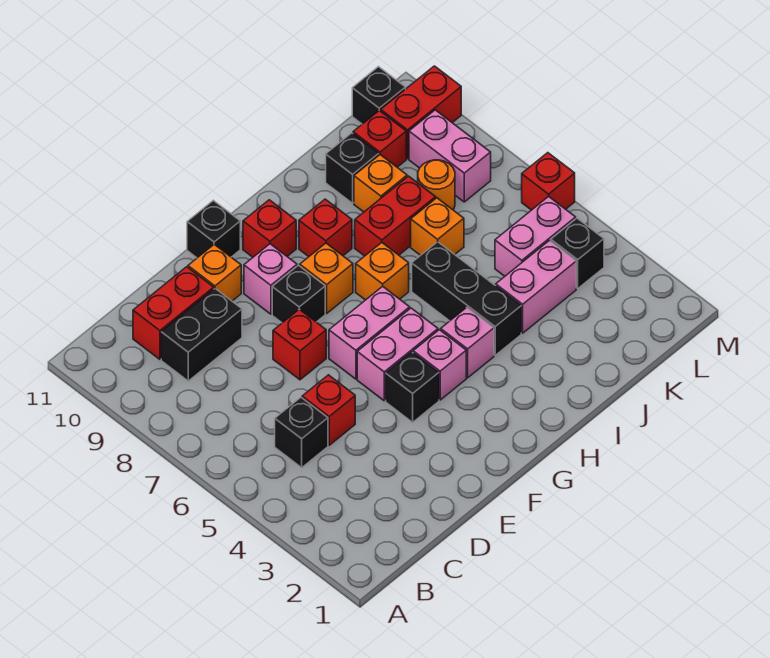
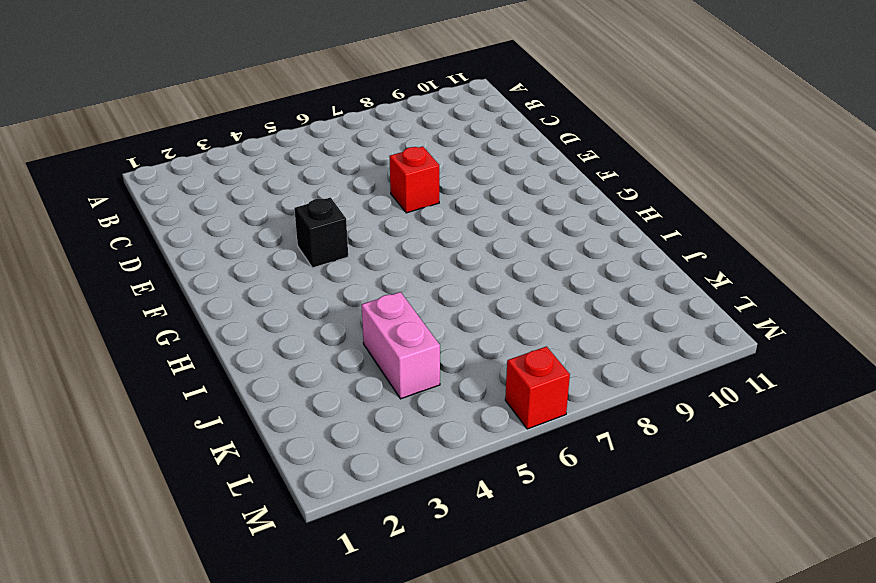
none -> black brick C5 level 1
none -> black brick C9:D9 level 1
none -> red brick C10:D10 level 1
none -> red brick D5 level 1

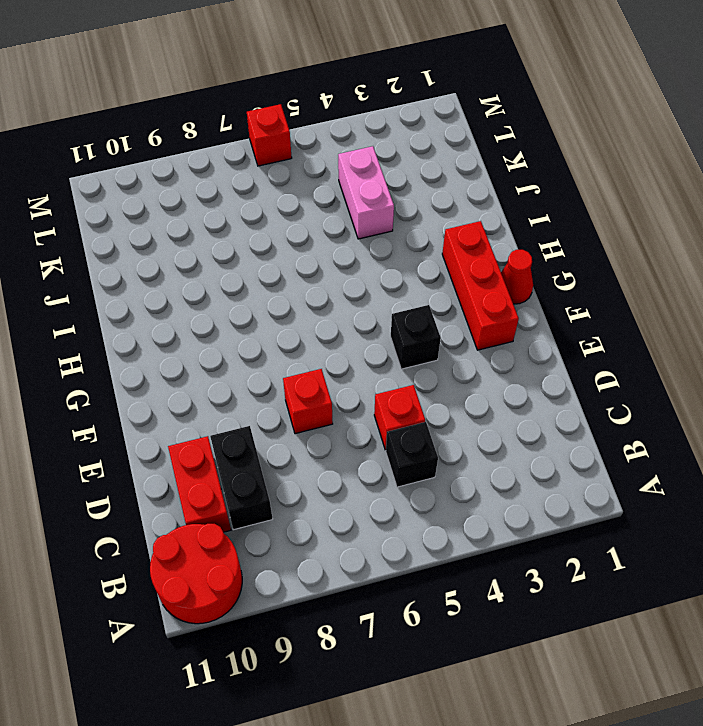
red round brick A10:B11 level 1 -> none
red brick F2:H2 level 1 -> none
red cone G1 level 1 -> none
none -> orange brick E10 level 1
none -> pink brick F5:G5 level 1
none -> pink brick F6:G6 level 1
none -> black brick F8 level 1

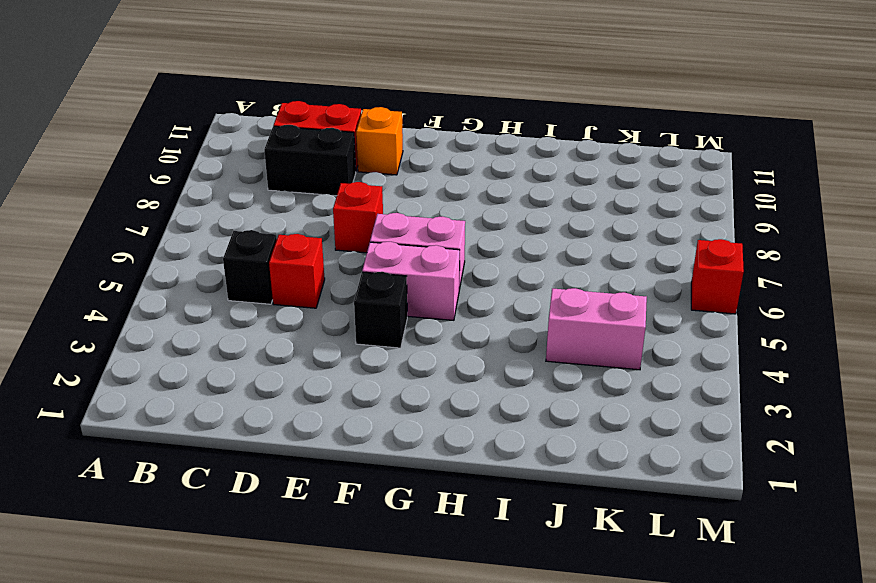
none -> black brick F8 level 1
none -> pink brick F9 level 1
none -> black brick F11 level 1
none -> pink brick G4 level 1

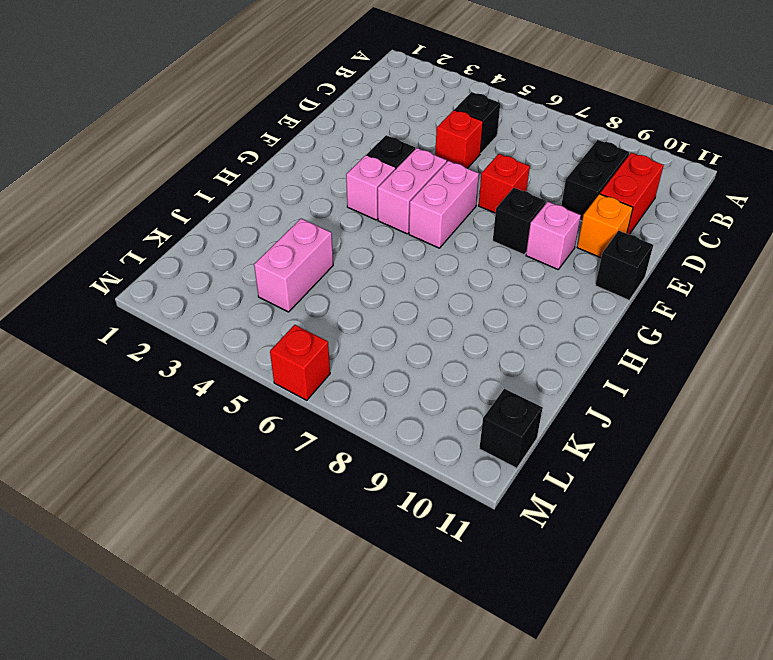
none -> orange brick G8 level 1
none -> red brick G10 level 1
none -> pink brick H4 level 1
none -> orange brick H7 level 1

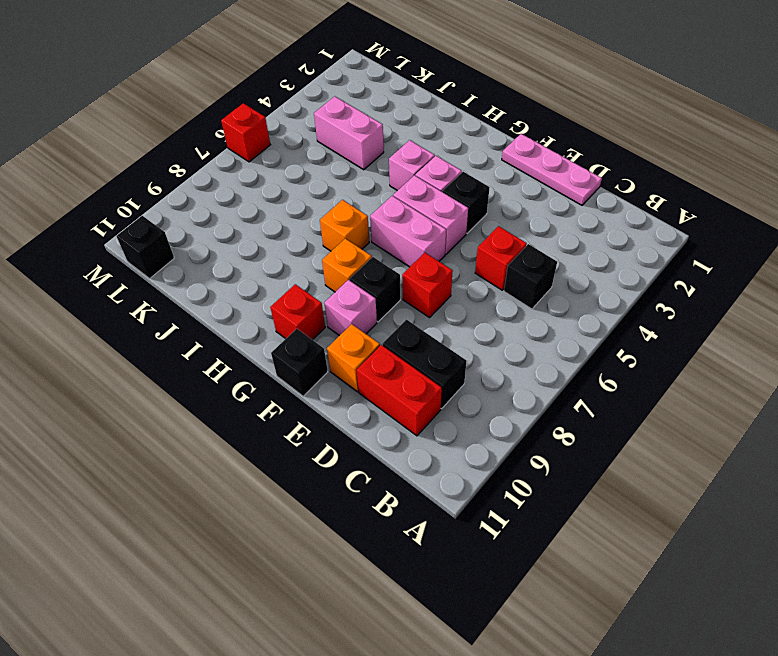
pink plate D1:F1 level 1 -> none
none -> red brick H9 level 1
none -> black brick I4:I6 level 1
none -> red brick I8:J8 level 1
none -> orange brick J7 level 1

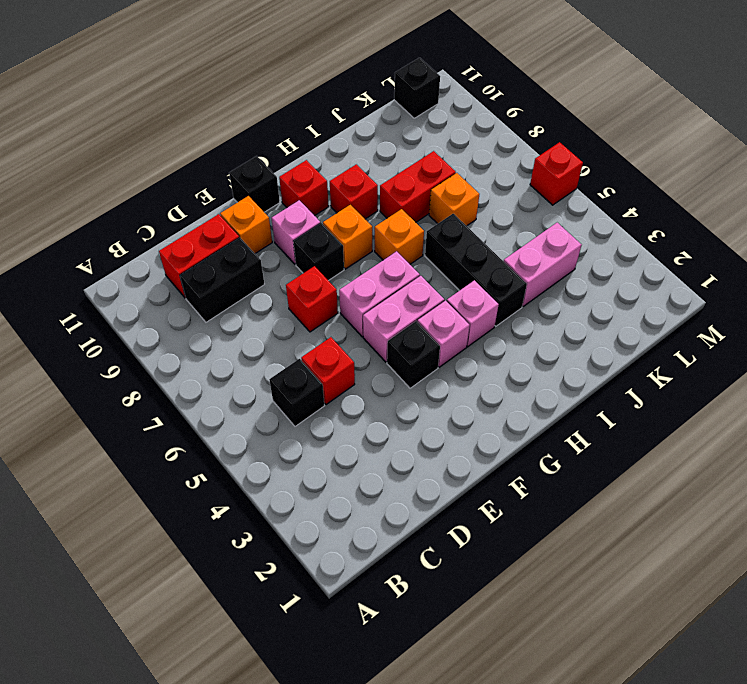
none -> orange brick J9 level 1
none -> black brick J10 level 1
none -> pink brick K5:L5 level 1
none -> orange round brick K8 level 1

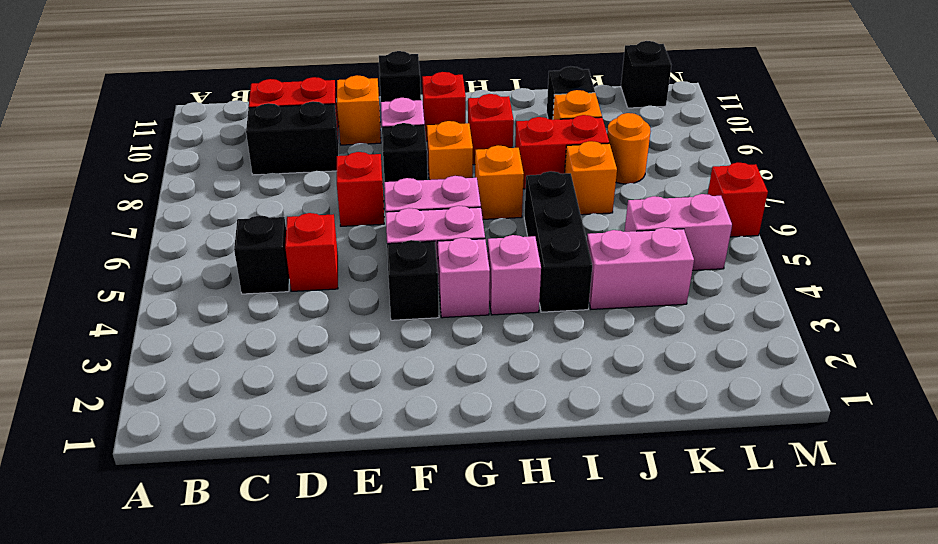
none -> red brick K10 level 1
none -> black brick L4 level 1
none -> pink brick L8:L9 level 1
none -> red brick L10:M10 level 1

